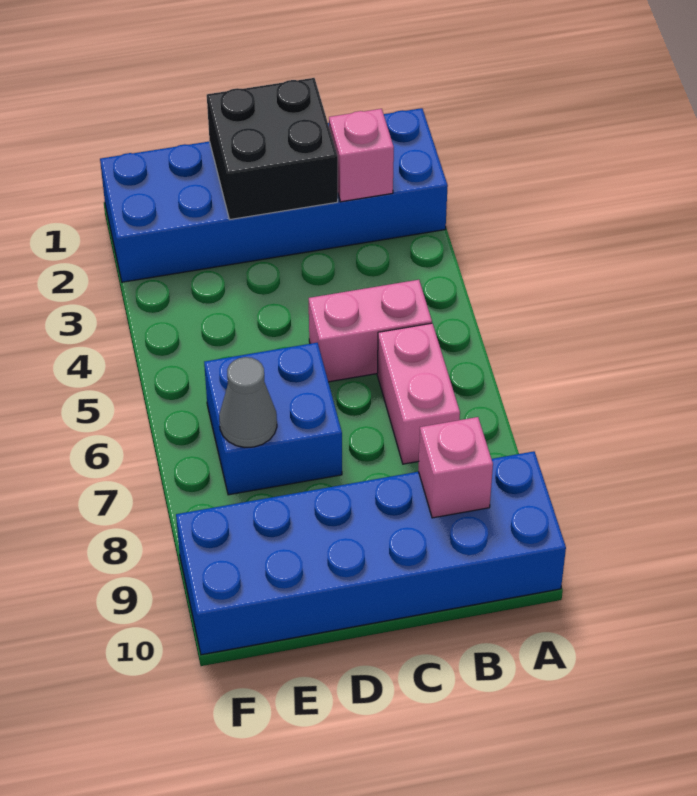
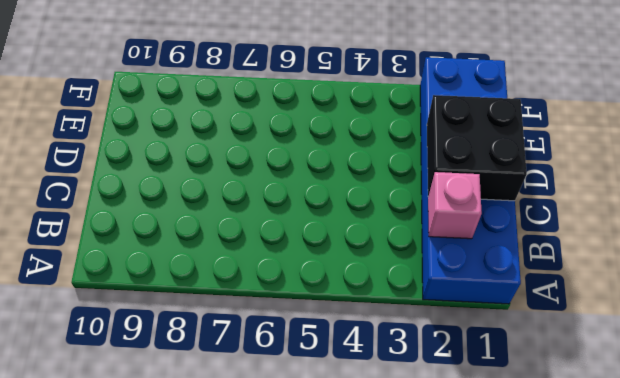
none -> blue brick A9:F10 level 1
none -> pink brick B5:C5 level 1

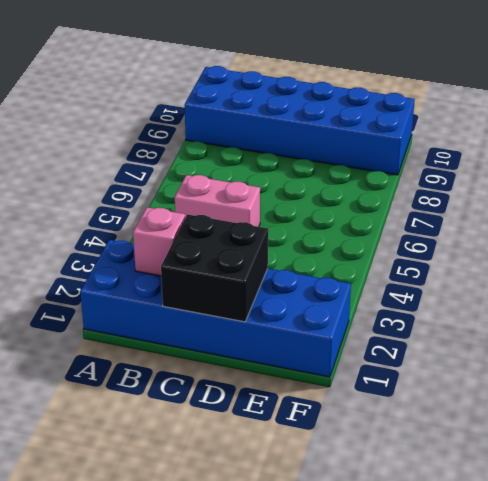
none -> pink brick B6:B7 level 1
none -> blue brick D6:E7 level 1

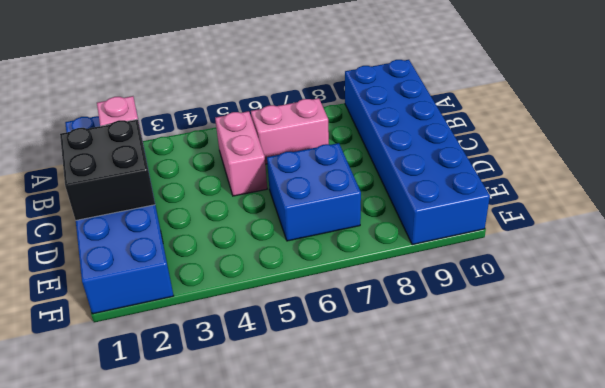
none -> pink brick B9 level 2
none -> grey cone E7 level 2

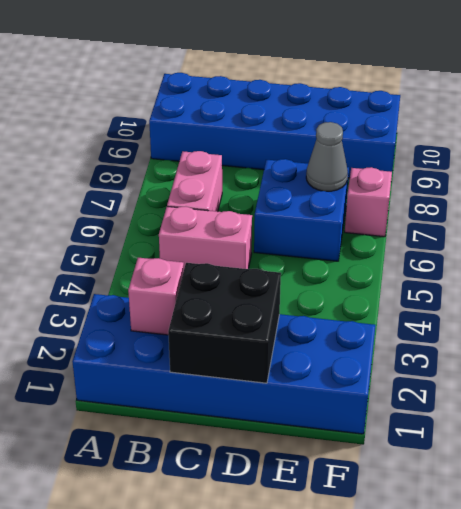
pink brick F7 level 1 -> pink brick B9 level 2

